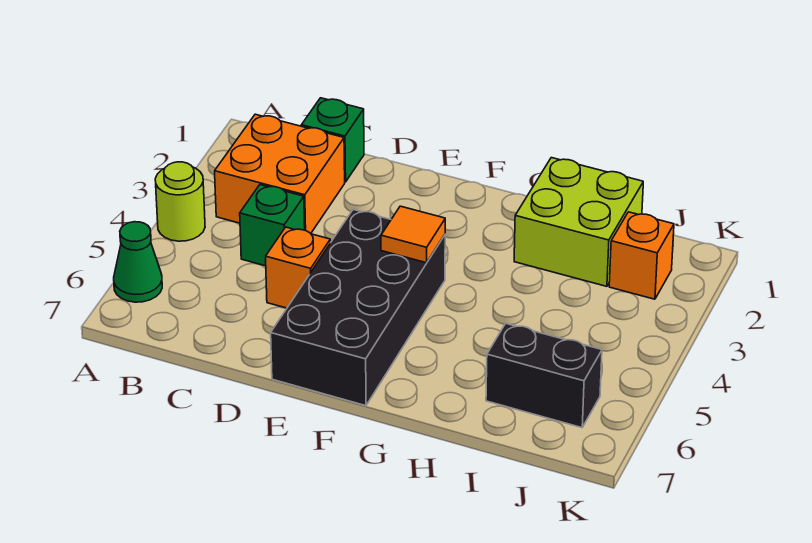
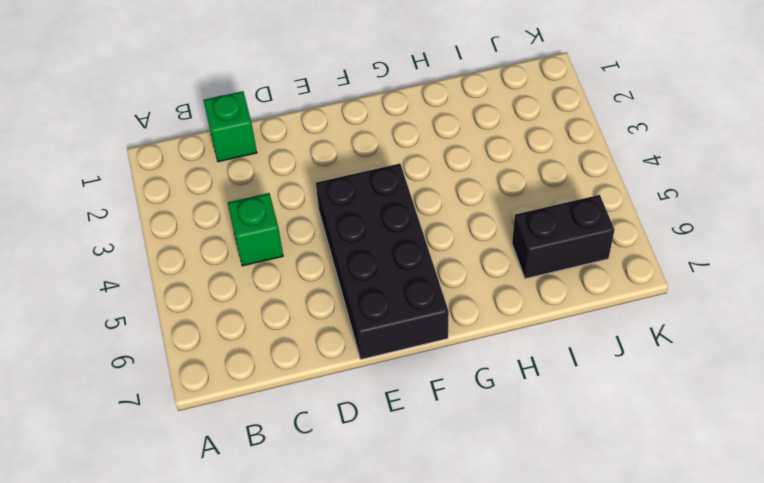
none -> lime round brick A4 level 1
none -> green cone A6 level 1

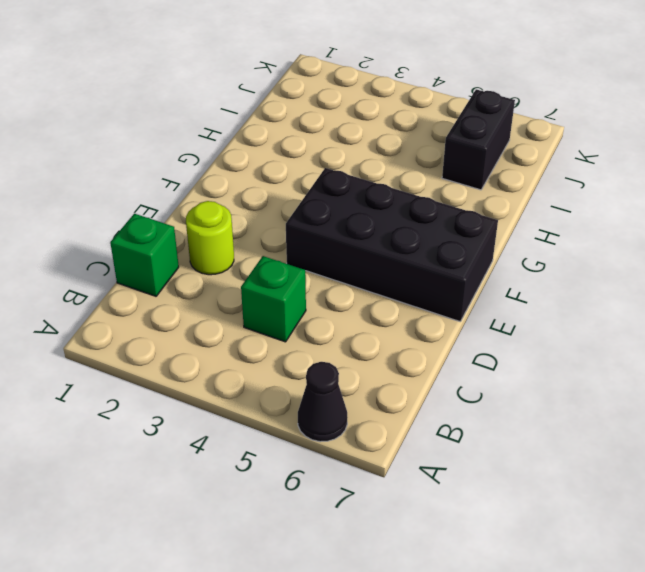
black cone A6 level 1 -> green cone A6 level 1
lime round brick D2 level 1 -> lime round brick A4 level 1
none -> orange brick B2:C3 level 1
none -> orange brick D5 level 1

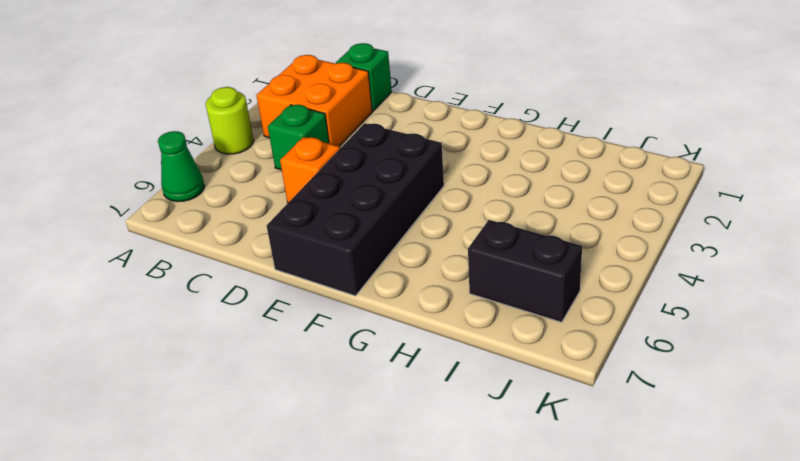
none -> lime brick H1:I2 level 1
none -> orange brick J2 level 1

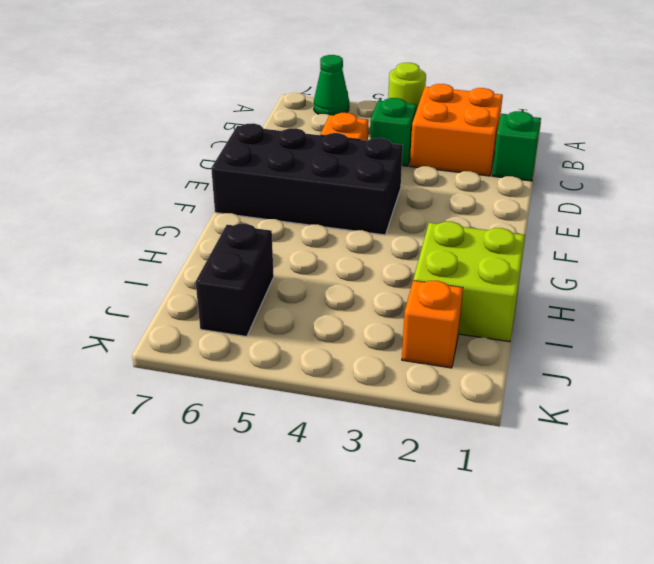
none -> orange tile F4 level 2

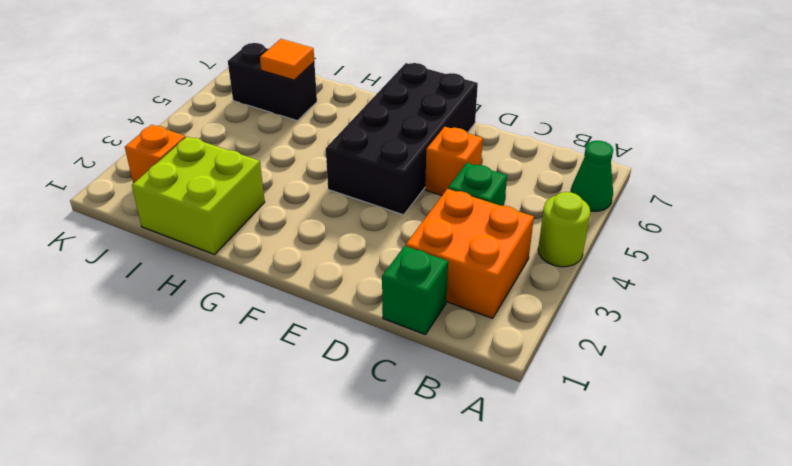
orange tile I6 level 2 -> orange tile F4 level 2

